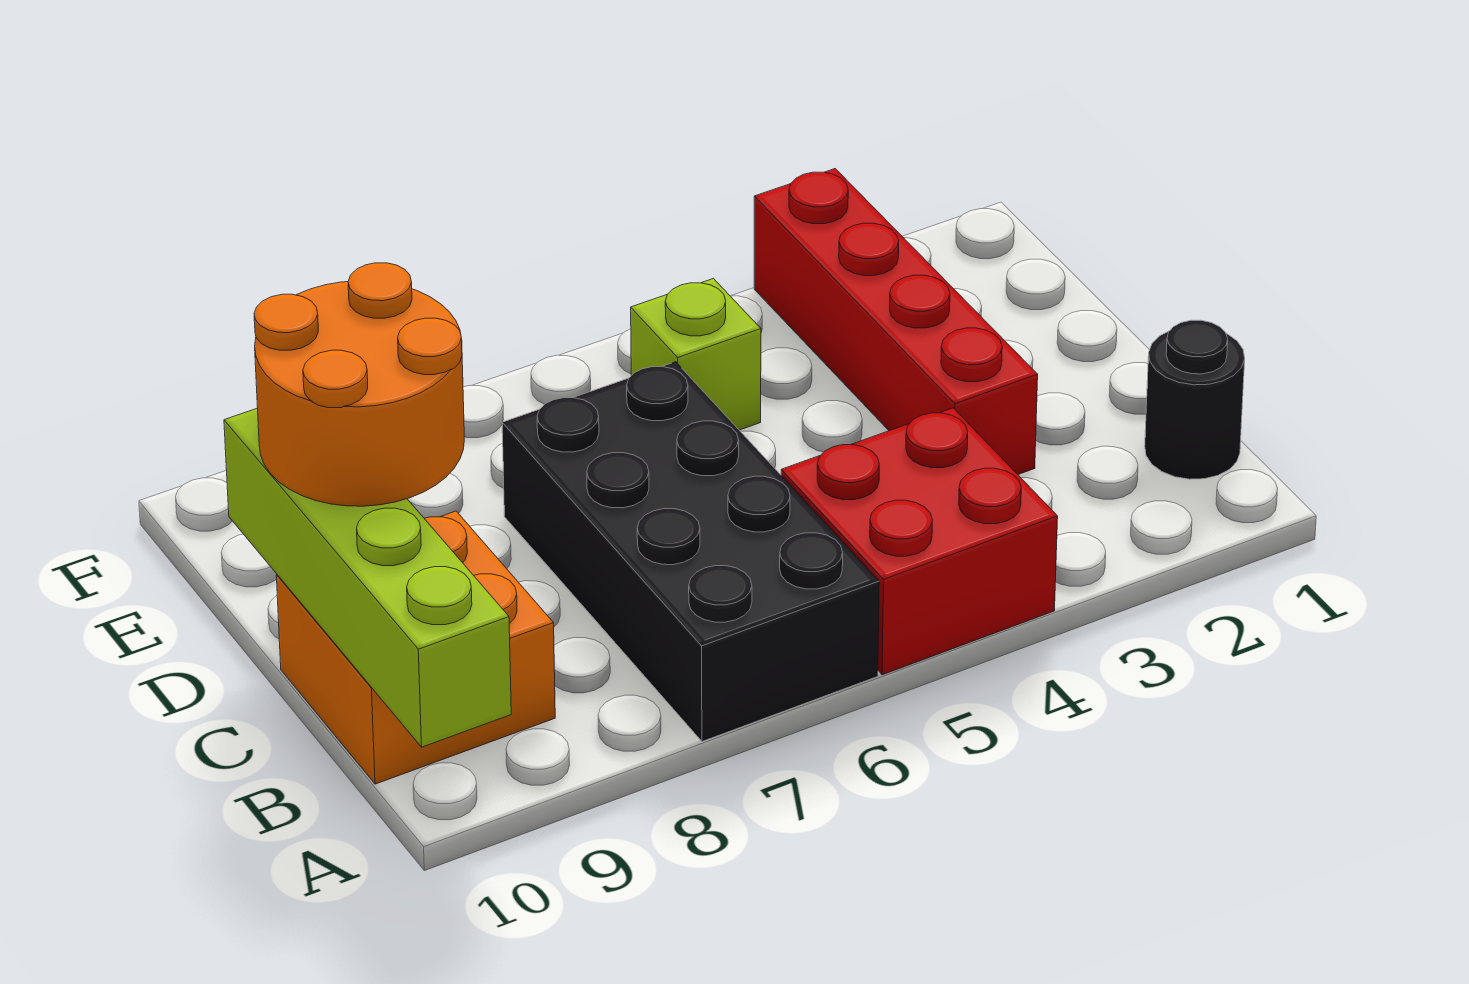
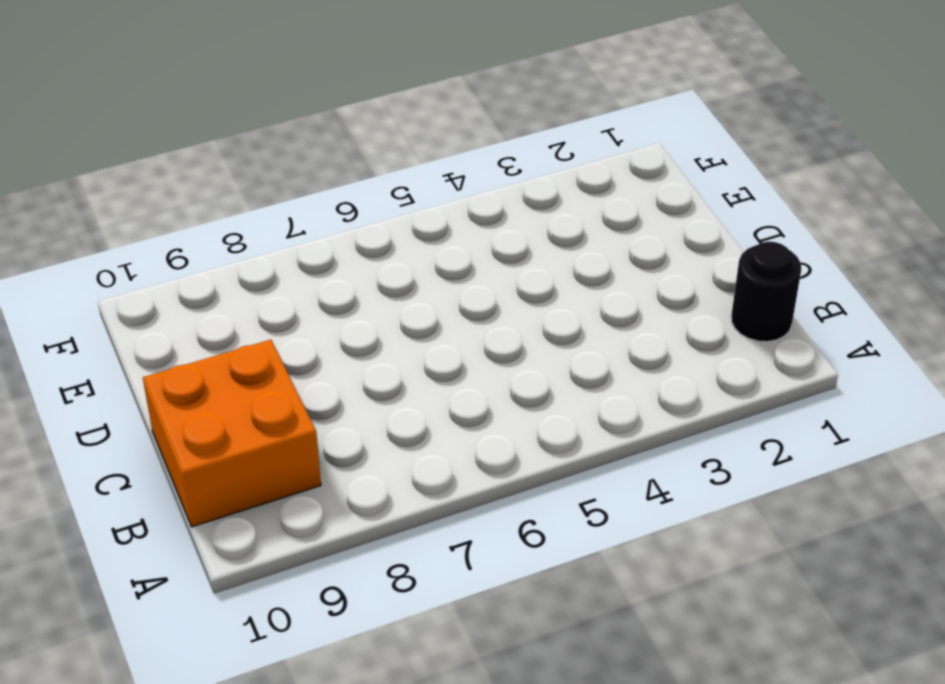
none -> red brick A4:B5 level 1
none -> black brick A6:D7 level 1

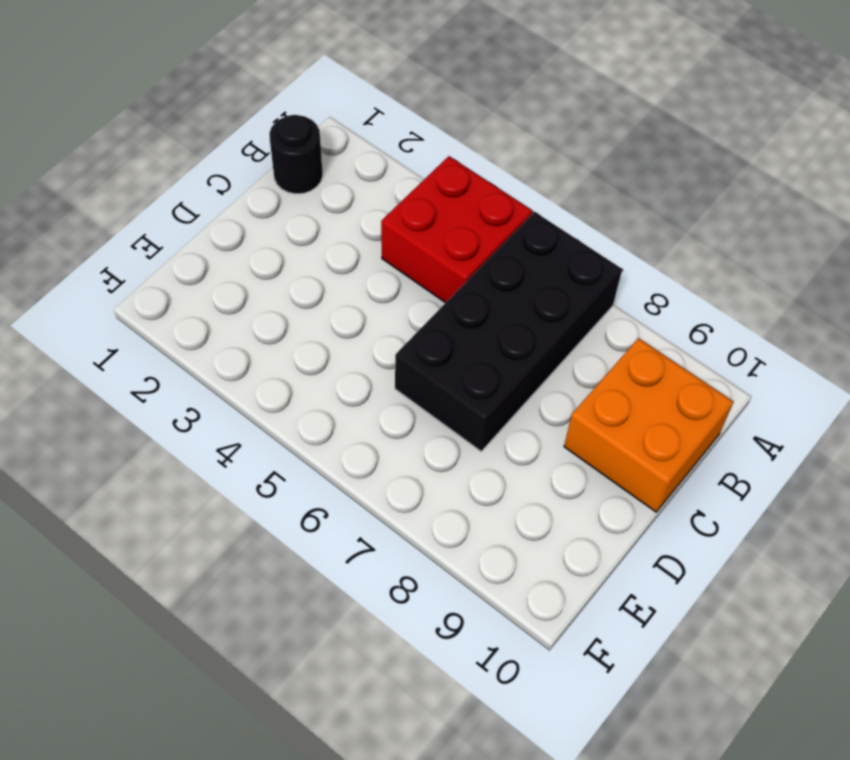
none -> red brick C3:F3 level 1
none -> lime brick E5 level 1

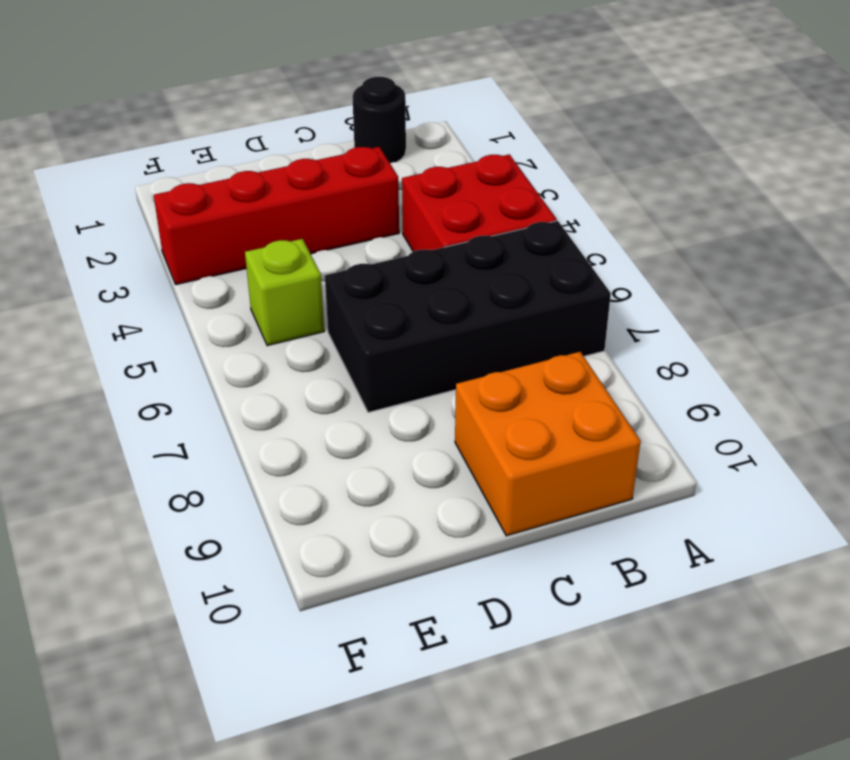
none -> lime brick A10:D10 level 2
none -> orange round brick C9:D10 level 3

